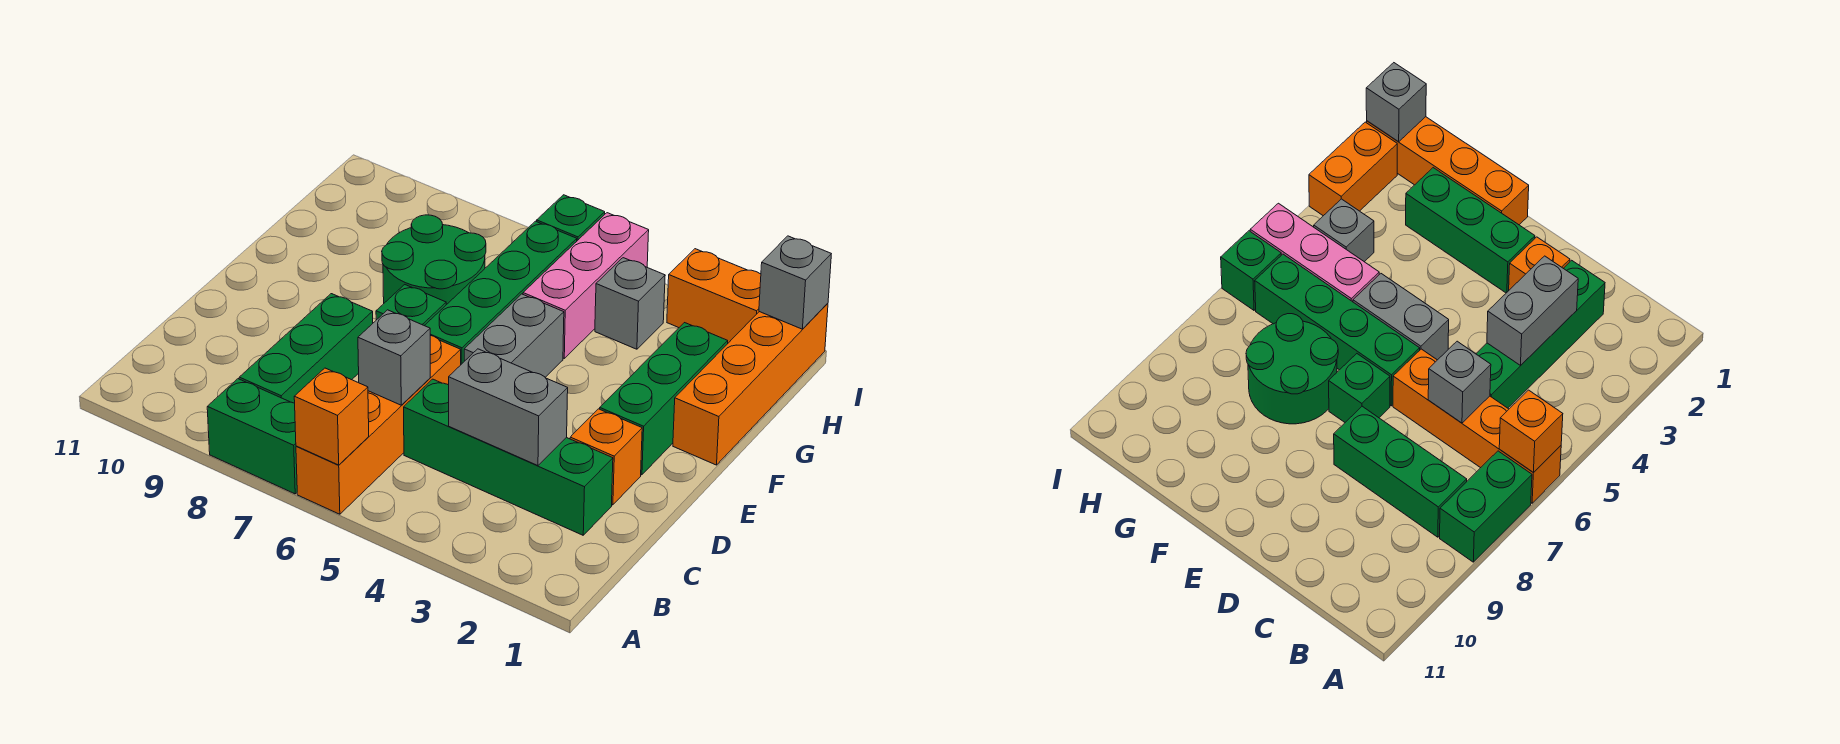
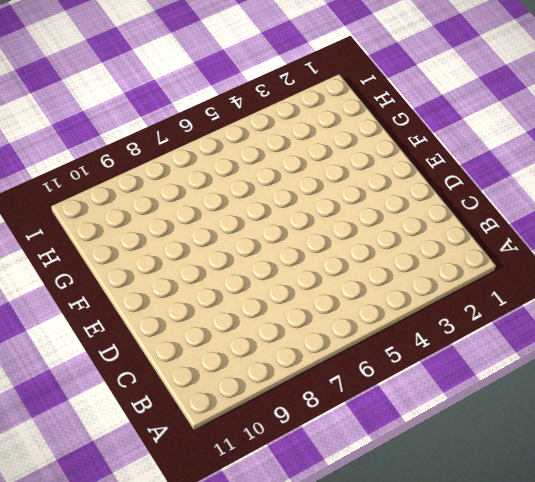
none -> orange brick A6:D6 level 1
none -> green brick A7:A8 level 1
none -> green brick B8:D8 level 1

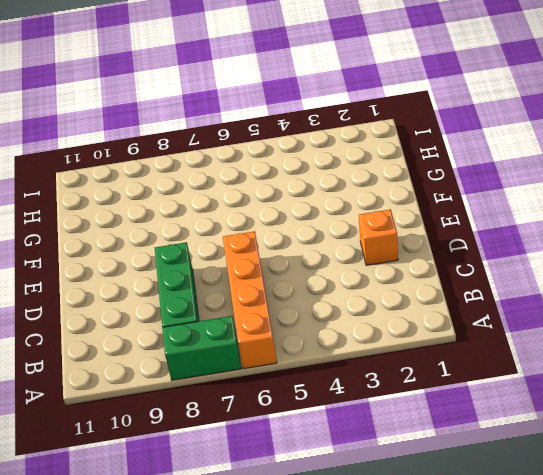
none -> green brick C2:C5 level 1
none -> green brick E2:G2 level 1
none -> grey brick E5:F5 level 1

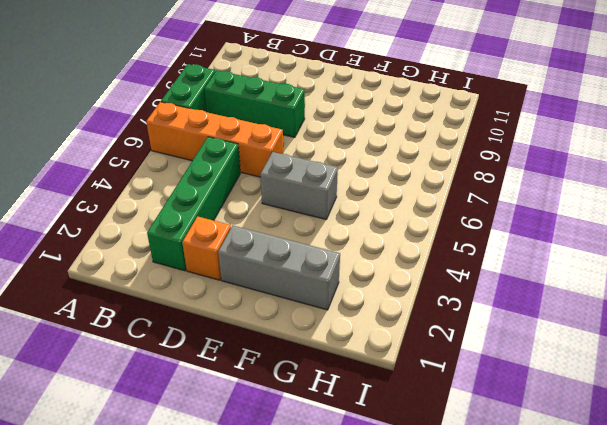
grey brick E2:G2 level 1 -> green brick E2:G2 level 1
none -> green brick E6:H6 level 1
none -> green brick E7 level 1
none -> orange brick F1:I1 level 1

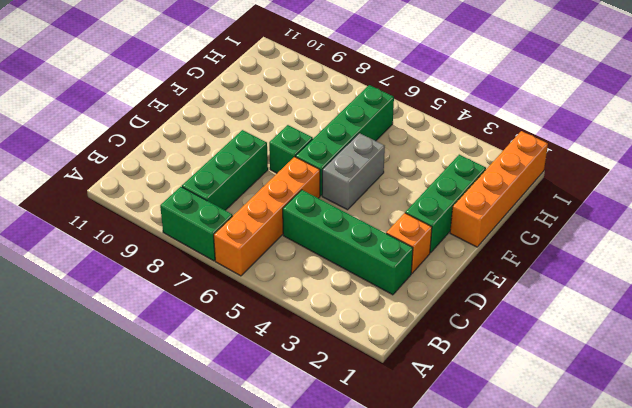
none -> green round brick F7:G8 level 1
none -> pink brick G5:I5 level 1
none -> grey brick H4 level 1

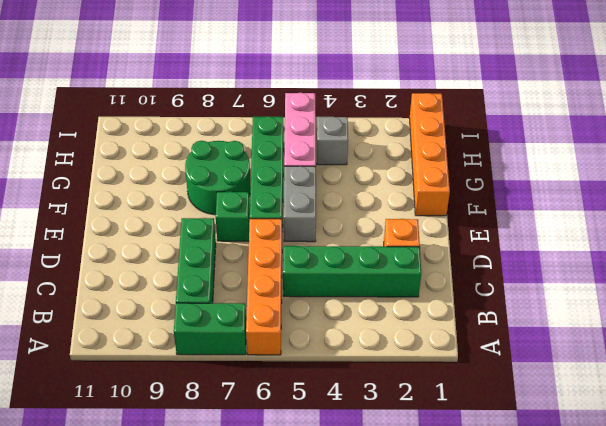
none -> green brick E2:G2 level 1
none -> orange brick I2:I3 level 1
none -> green brick I6 level 1

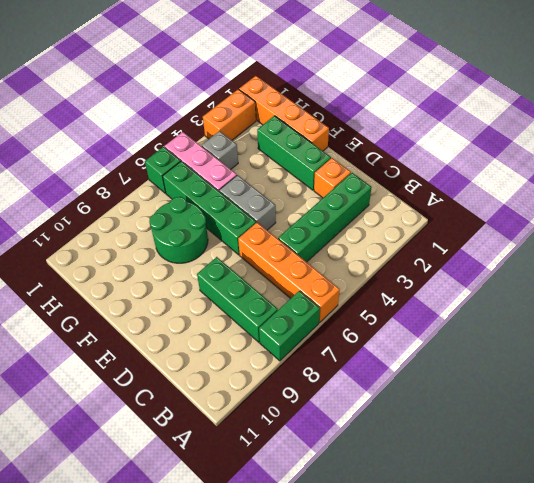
none -> green brick E7 level 1
none -> orange brick A6 level 2
none -> grey brick C3:C4 level 2

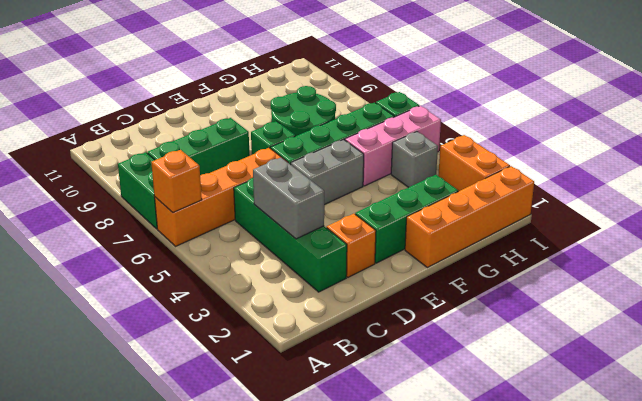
none -> grey brick C6 level 2
none -> grey brick I1 level 2

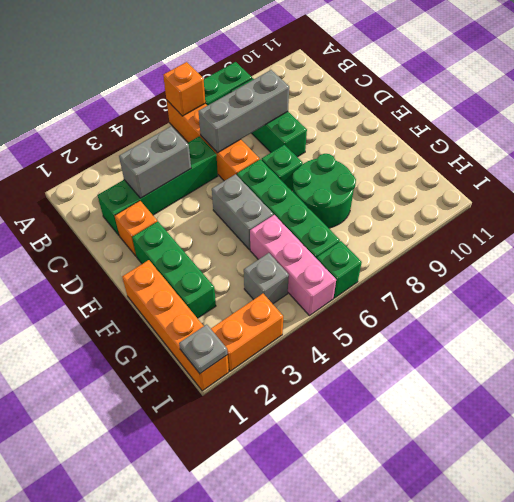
grey brick C6:C8 level 2 -> grey brick C6 level 2
grey plate I1 level 2 -> grey brick I1 level 2

